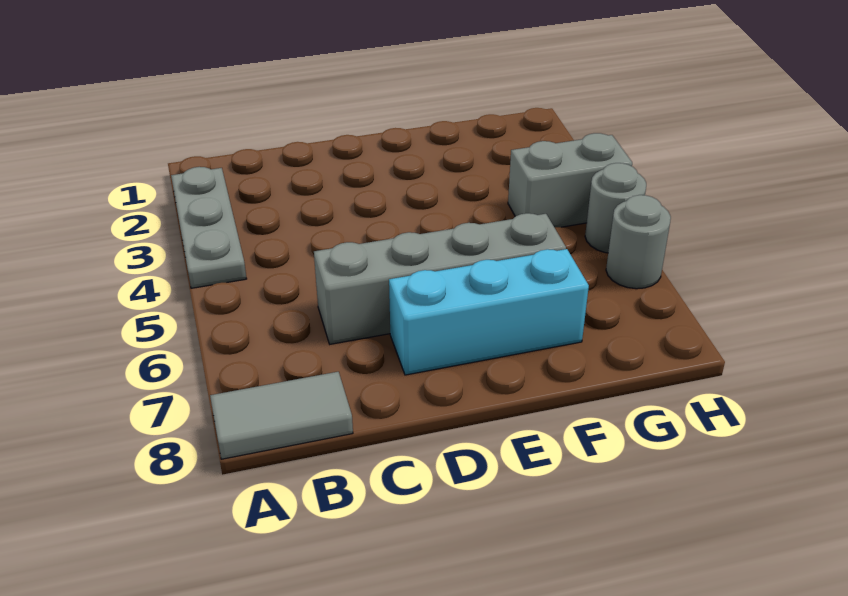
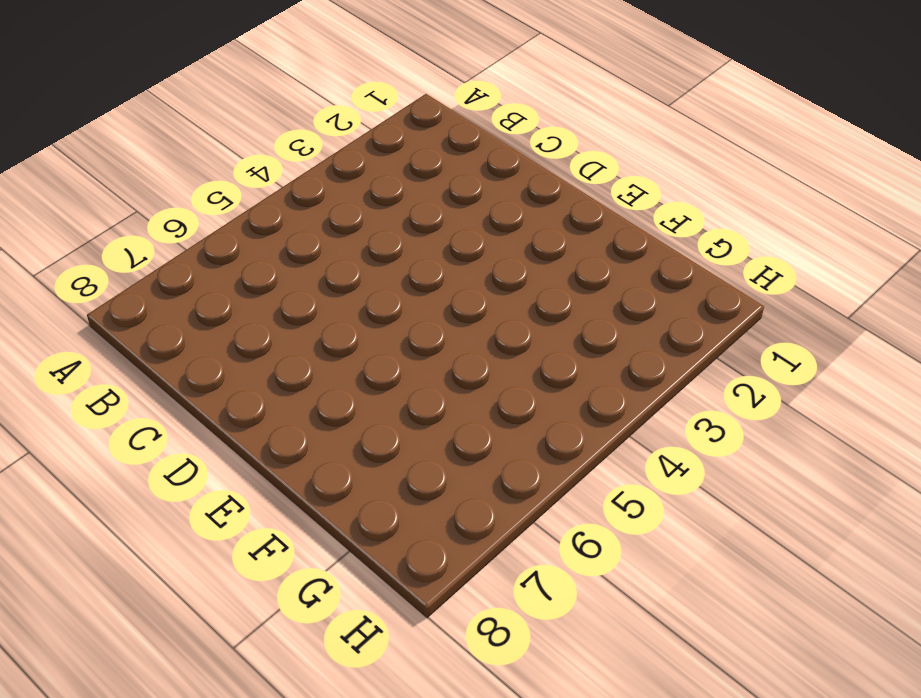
none -> grey plate A2:A4 level 1
none -> grey tile A8:B8 level 1

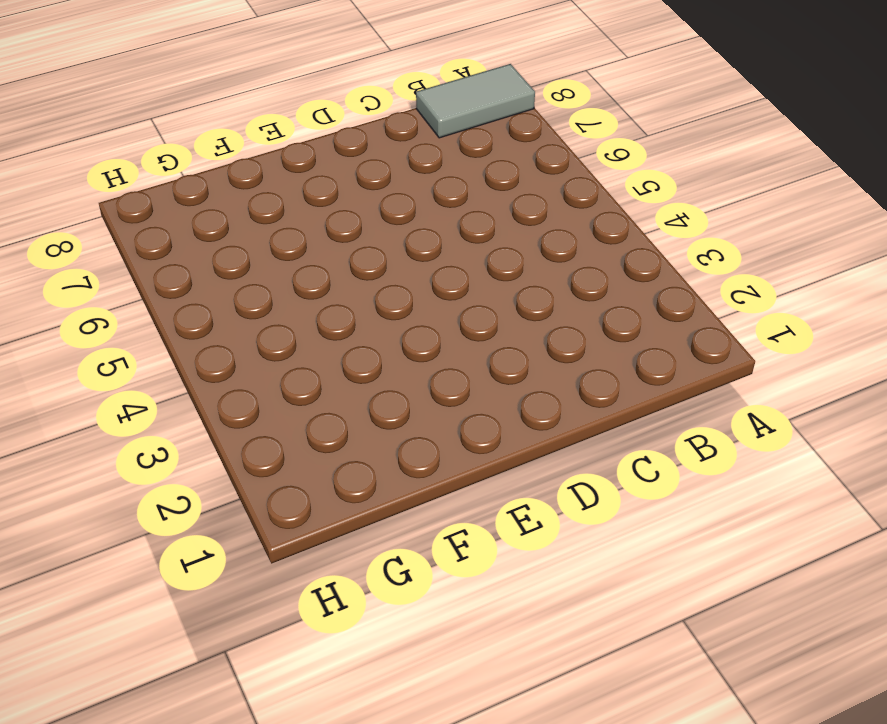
none -> grey plate A2:A4 level 1
none -> grey brick C6:F6 level 1

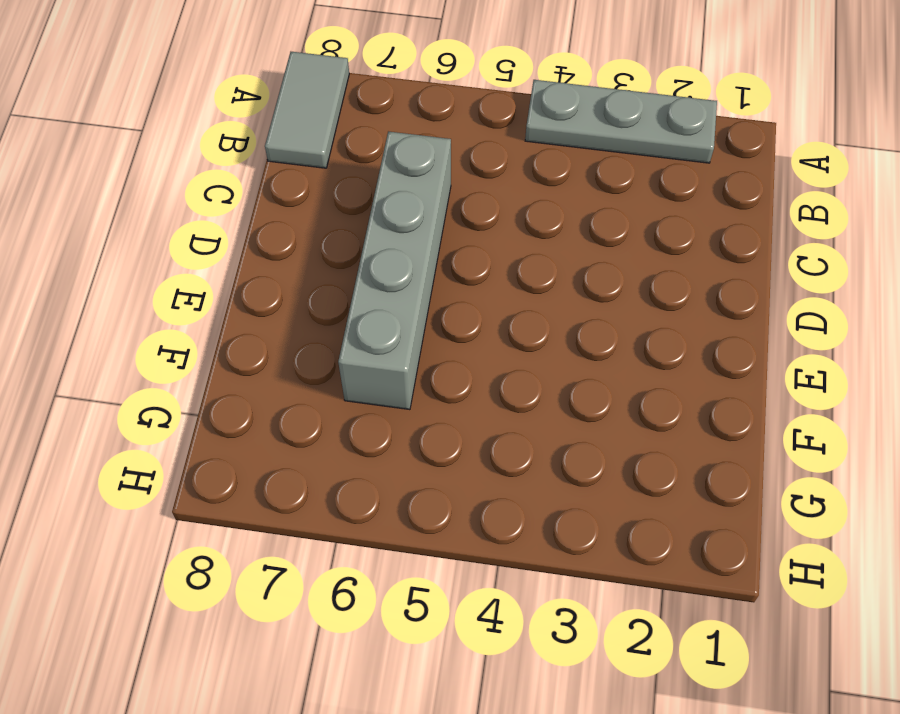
none -> cyan brick D7:F7 level 1
none -> grey brick G4:H4 level 1

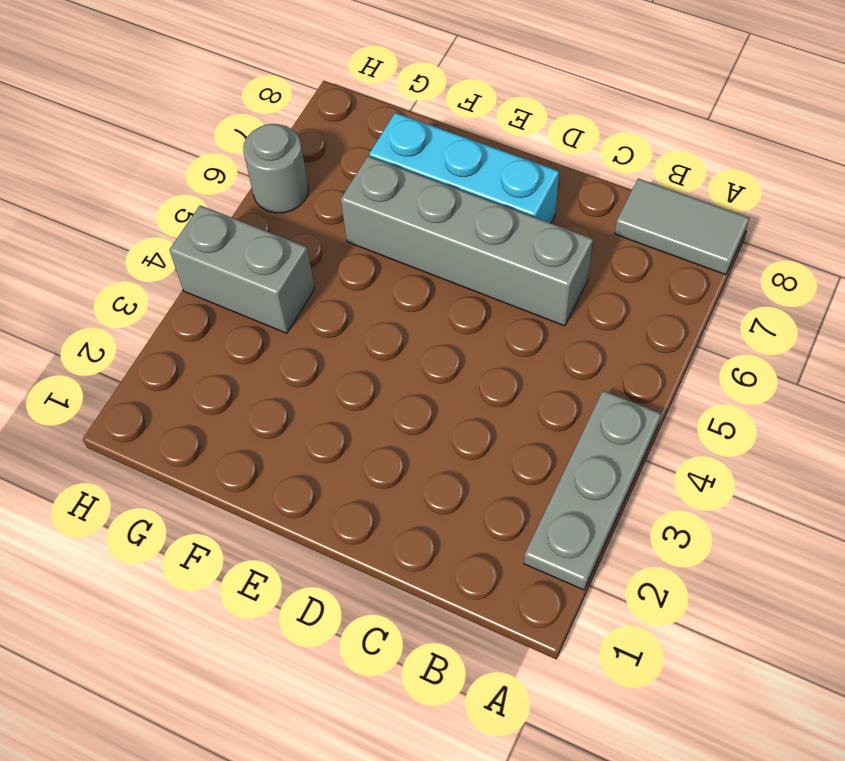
none -> grey round brick H5 level 1

